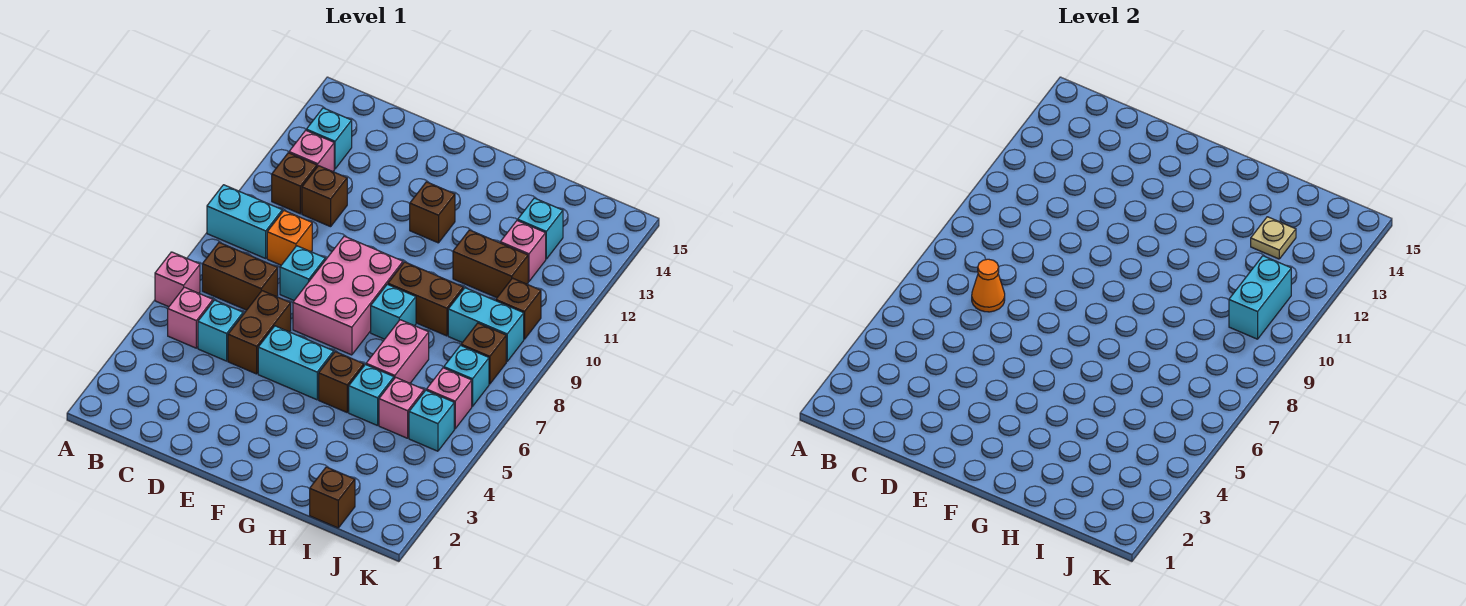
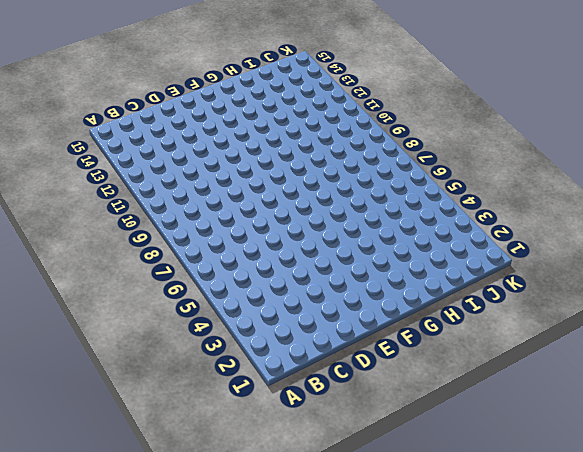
none -> pink brick A6 level 1
none -> cyan brick A9:B9 level 1
none -> pink brick B5 level 1
none -> brown brick B7:C7 level 1

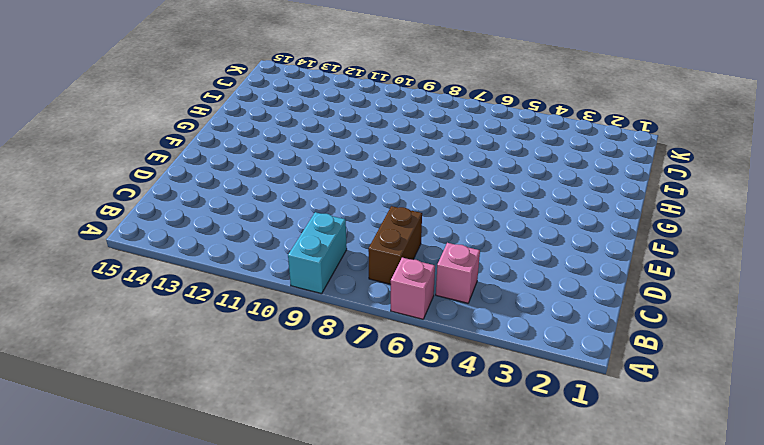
none -> brown brick B11 level 1
none -> pink brick B12 level 1
none -> cyan brick B13 level 1
none -> cyan brick C5 level 1

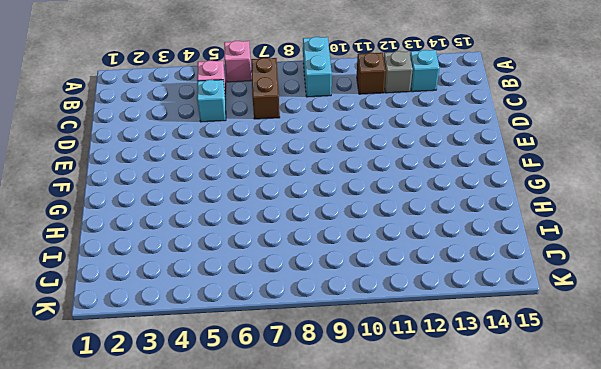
grey brick B12 level 1 -> pink brick B12 level 1
none -> orange brick C9 level 1
none -> brown brick C11 level 1
none -> brown brick D5:D6 level 1
none -> cyan brick D8 level 1

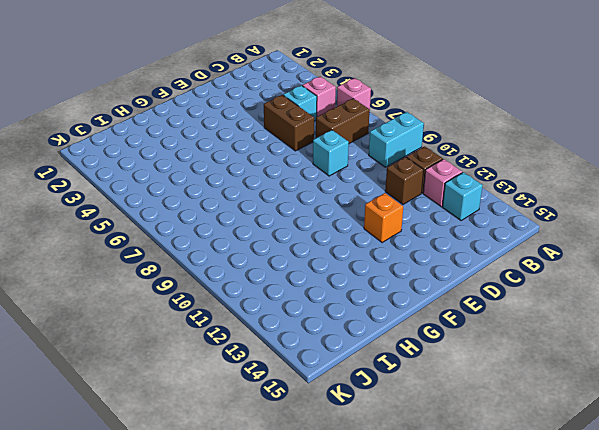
orange brick E12 level 1 -> orange brick C9 level 1
none -> cyan brick E5:F5 level 1
none -> pink brick E7:F9 level 1
none -> brown brick F12 level 1
none -> brown brick G5 level 1

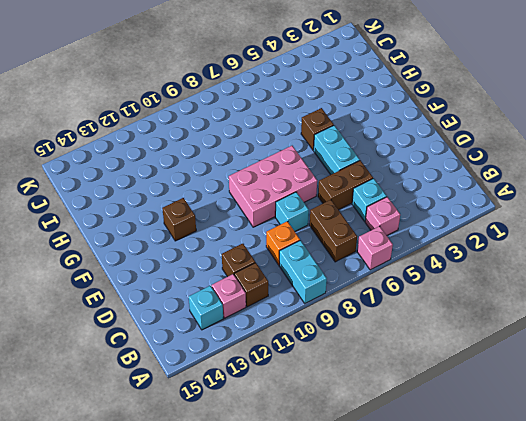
none -> cyan brick G8 level 1
none -> brown brick G9:H9 level 1
none -> cyan brick H5 level 1
none -> pink brick H6:H7 level 1

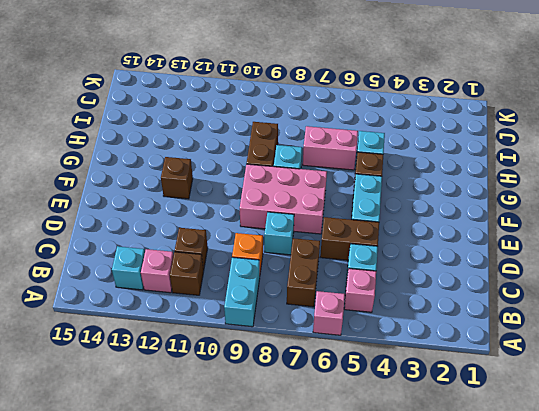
none -> brown brick H11:I11 level 1
none -> brown brick I1 level 1
none -> pink brick I5 level 1
none -> cyan brick I9:J9 level 1

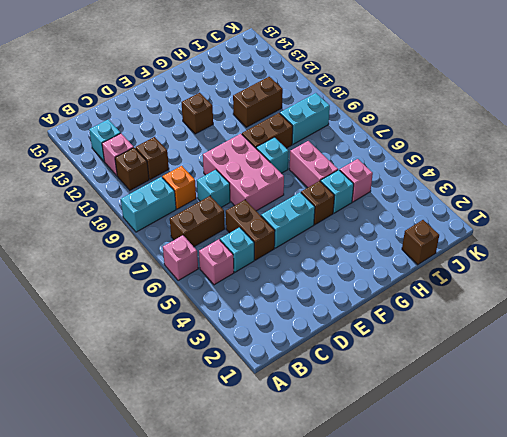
none -> pink brick I12 level 1
none -> cyan brick I13 level 1
none -> cyan brick J5 level 1
none -> pink brick J6 level 1

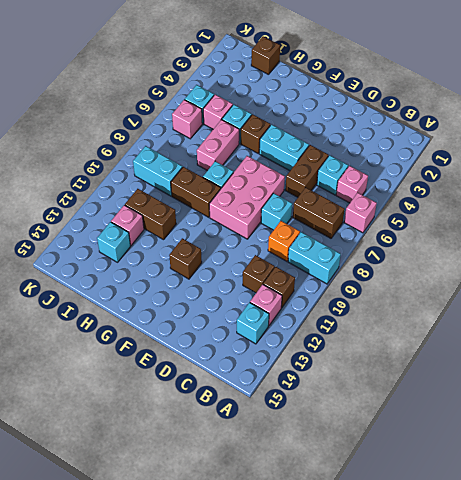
none -> cyan brick J7 level 1
none -> brown brick J8 level 1
none -> brown brick J10 level 1
none -> orange cone C7 level 2

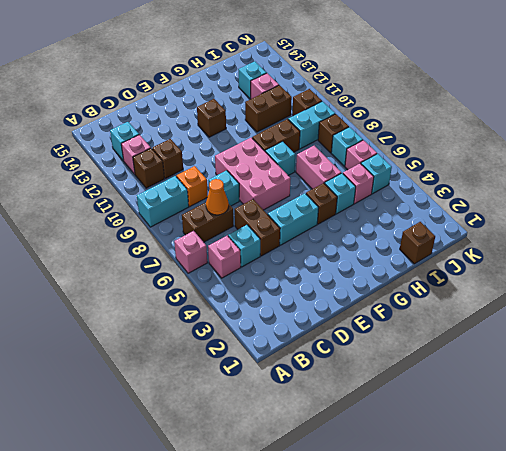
none -> tan plate I13 level 2
none -> cyan brick J10:J11 level 2

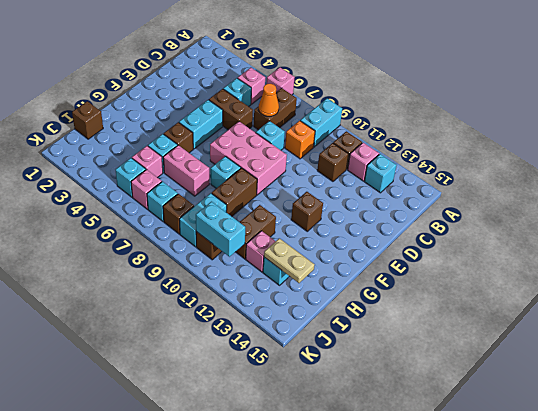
tan plate I13:I14 level 2 -> tan plate I13 level 2

